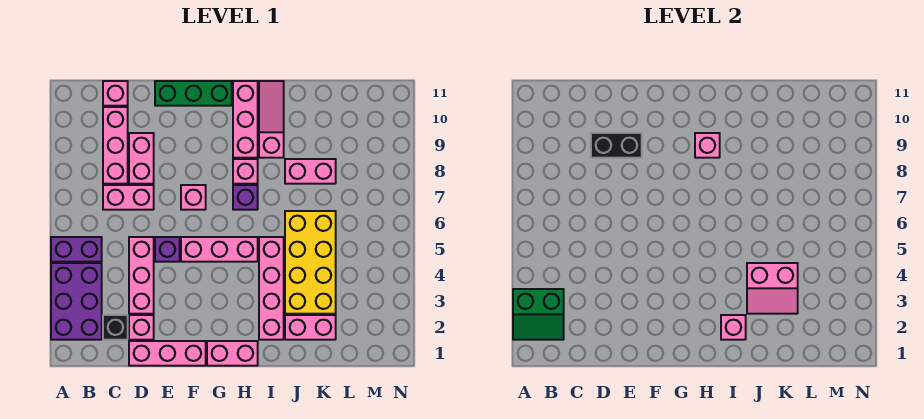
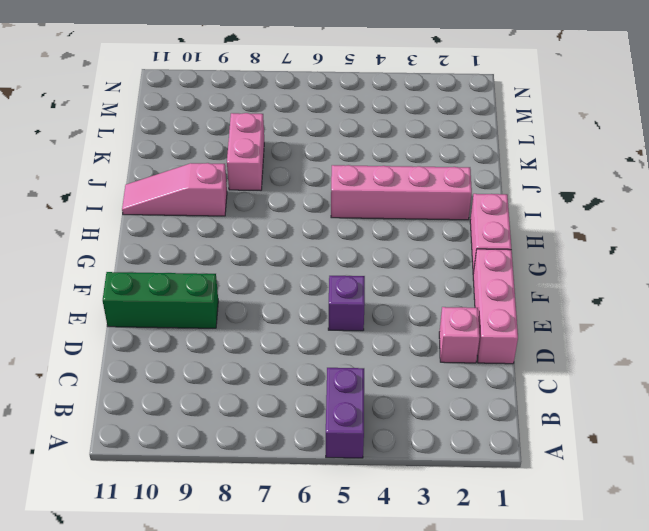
green brick E9:E11 level 1 -> green brick E11:G11 level 1
none -> purple brick A2:B4 level 1
none -> black brick C2 level 1
none -> pink brick C7:D7 level 1

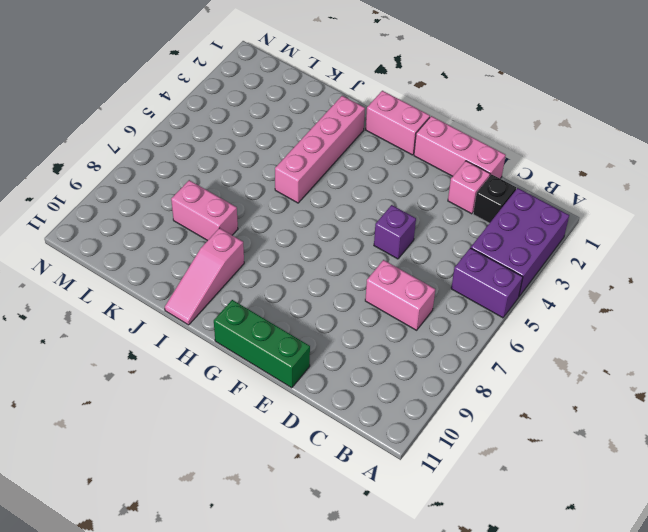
none -> pink brick C8:C10 level 1
none -> pink brick C11 level 1
none -> pink brick D3:D5 level 1

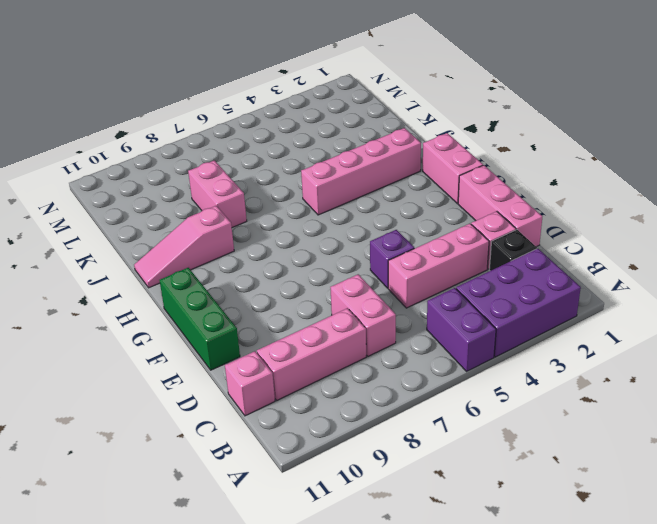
none -> pink brick D8:D9 level 1
none -> pink brick F5:H5 level 1
none -> pink brick F7 level 1

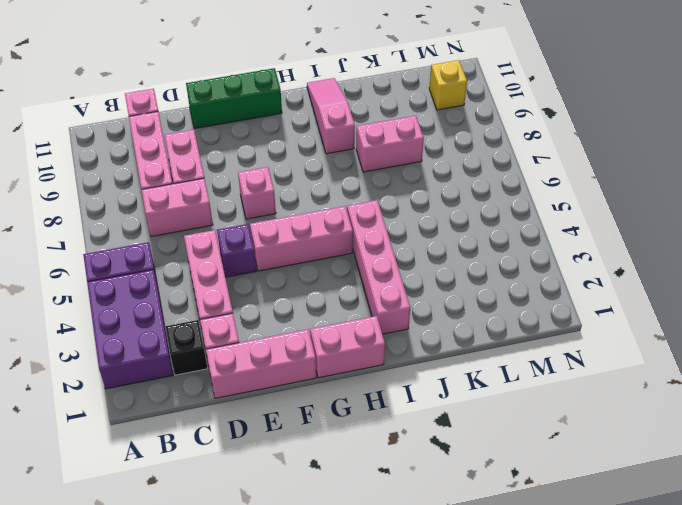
yellow brick M10 level 1 -> none
none -> purple brick H7 level 1
none -> pink brick H8 level 1
none -> pink brick H9:H11 level 1

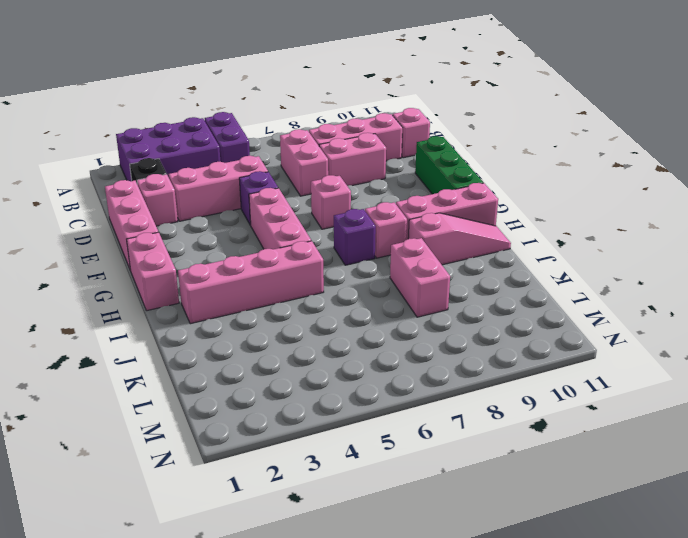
none -> pink brick J2:K2 level 1
none -> yellow brick J3:K6 level 1
none -> green slope A2:B3 level 2 top 3

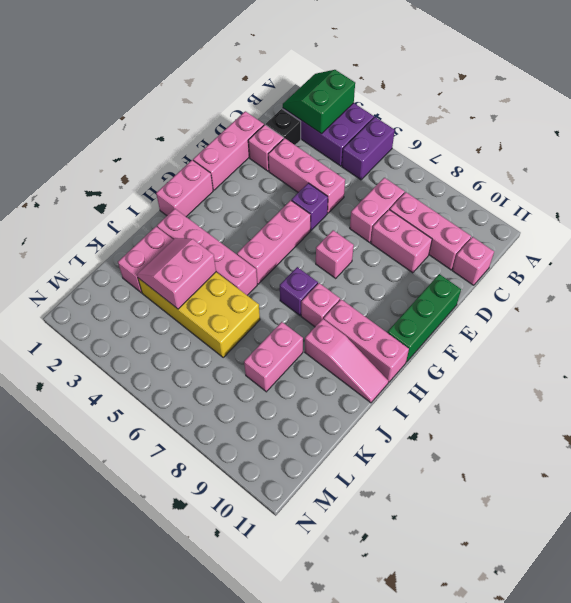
none -> black brick D9:E9 level 2
none -> pink brick H9 level 2
none -> pink brick I2 level 2

